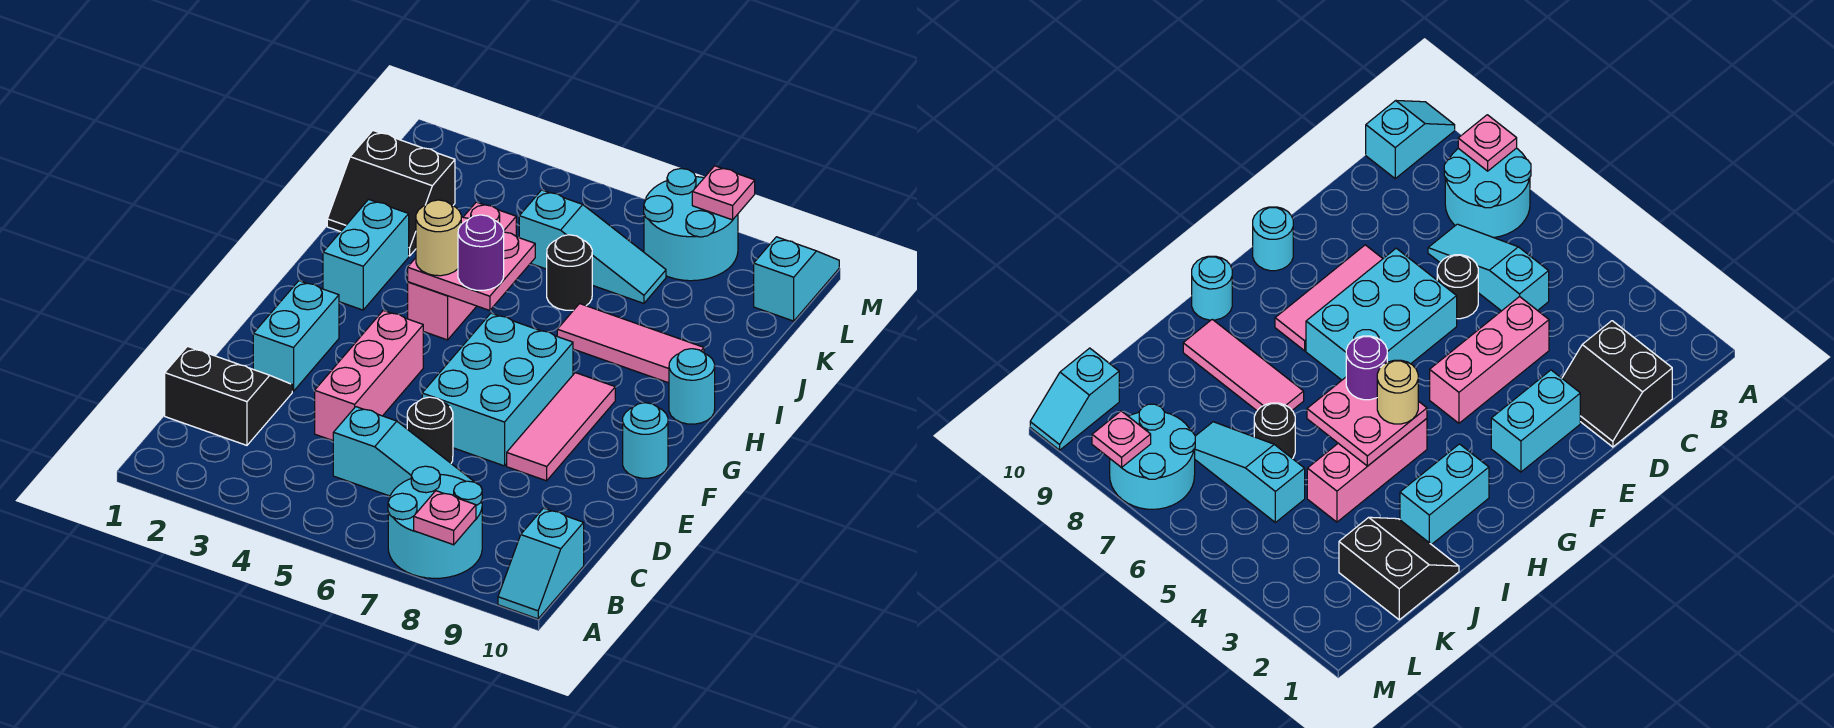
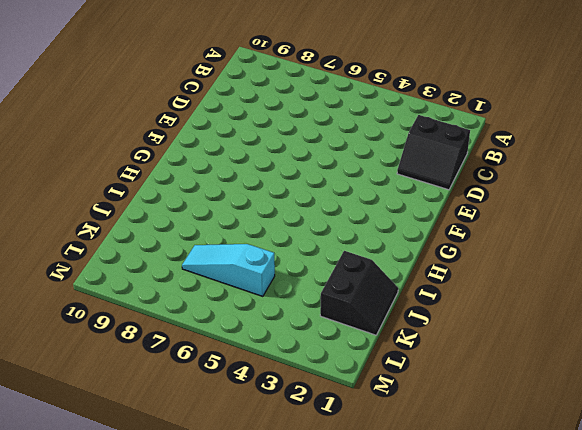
black slope J1:K2 level 1 top 2 -> black slope J1:K2 level 1 top K
none -> cyan round brick A7:B8 level 1
none -> cyan slope A10:B10 level 1 top B
none -> cyan slope C5:C7 level 1 top 5

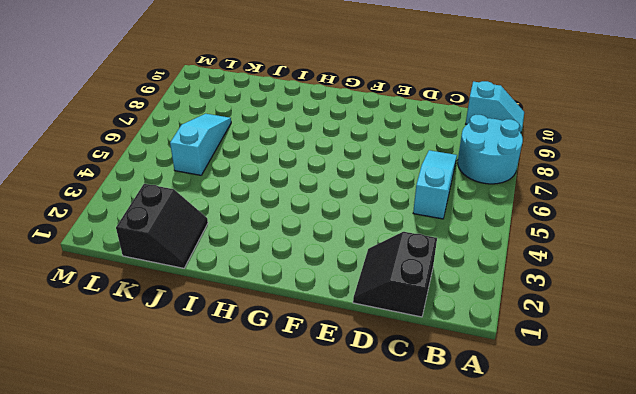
none -> pink brick D4:F4 level 1
none -> black round brick D6 level 1
none -> cyan brick E2:F2 level 1

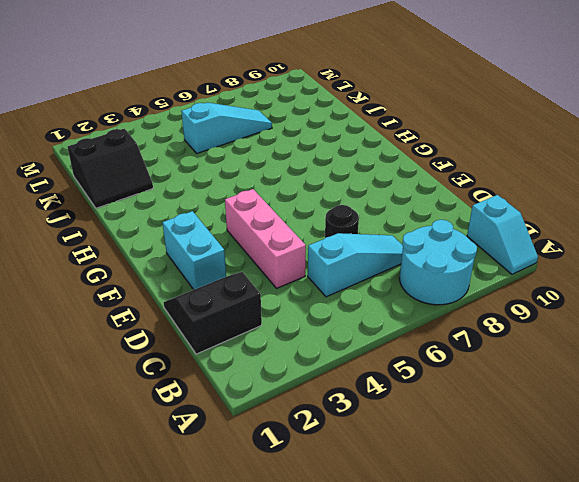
none -> cyan brick E6:G7 level 1
none -> pink tile E8:G8 level 1
none -> cyan round brick F10 level 1

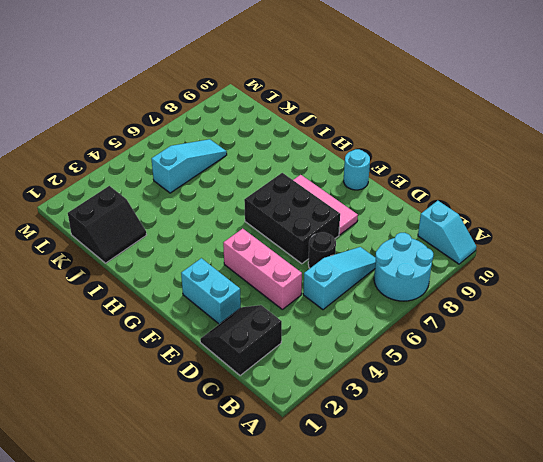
black brick E6:G7 level 1 -> cyan brick E6:G7 level 1
none -> cyan brick H2:I2 level 1
none -> pink brick H4:J4 level 1
none -> cyan round brick H10 level 1

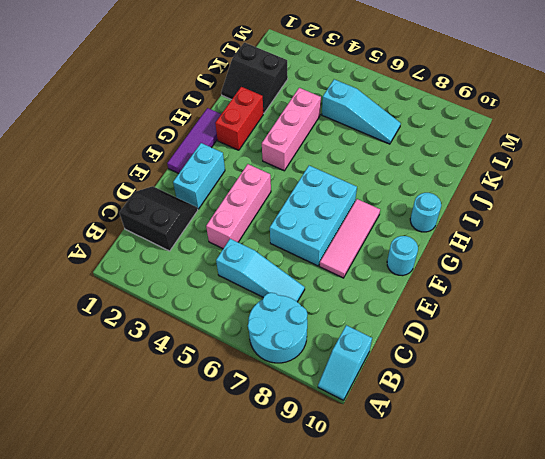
purple tile F1:H1 level 1 -> none
red brick H2:I2 level 1 -> cyan brick H2:I2 level 1
none -> black round brick D6 level 1
none -> pink tile I7:I9 level 1
none -> black round brick J6 level 1

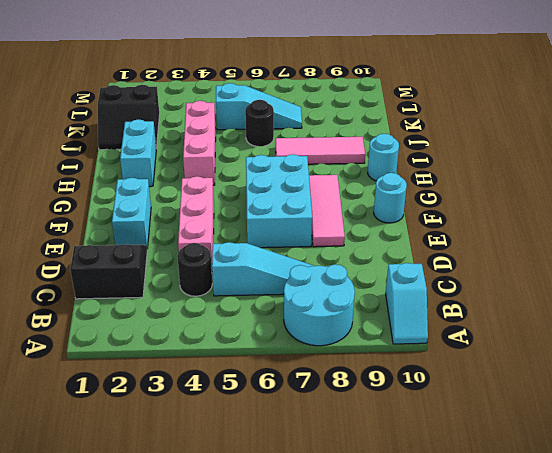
black round brick C4 level 1 -> black round brick D6 level 1
none -> cyan round brick L7:M8 level 1
none -> cyan slope L10:M10 level 1 top L
none -> pink plate A8 level 2

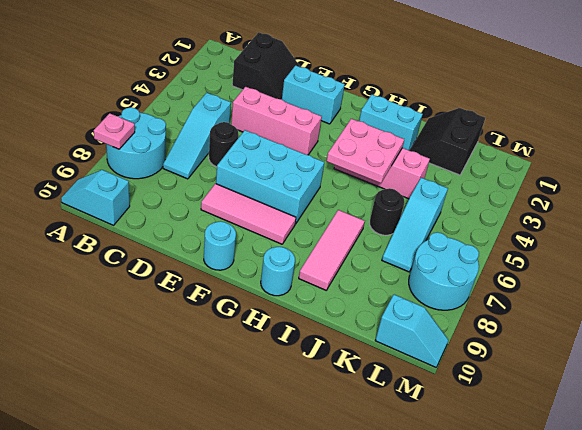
none -> pink plate M8 level 2
none -> tan round brick H4 level 3
none -> purple round brick H5 level 3

